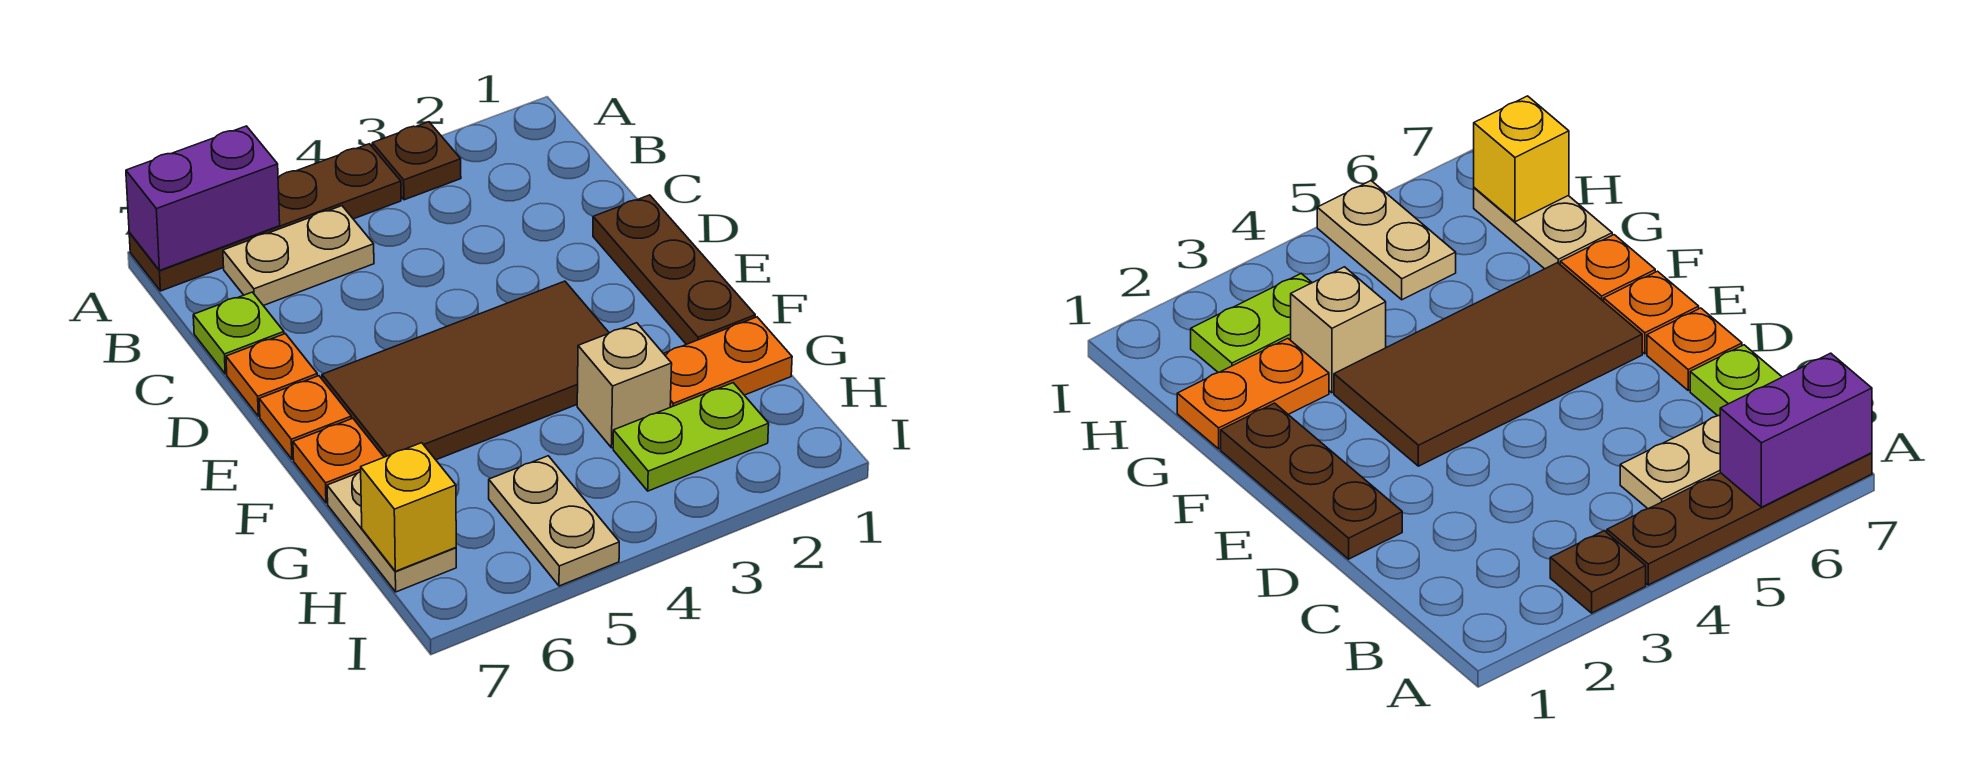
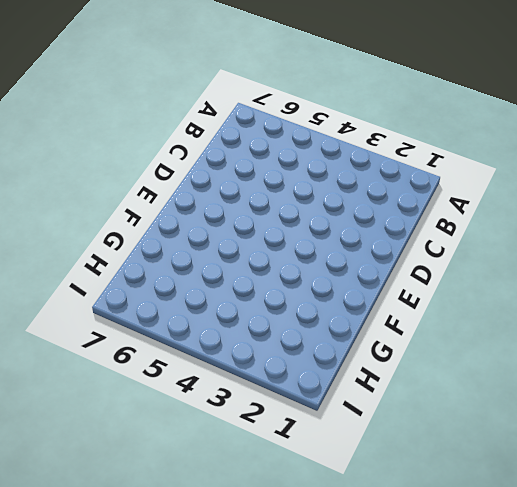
none -> brown plate A3 level 1
none -> brown plate A4:A7 level 1
none -> tan plate B5:B6 level 1

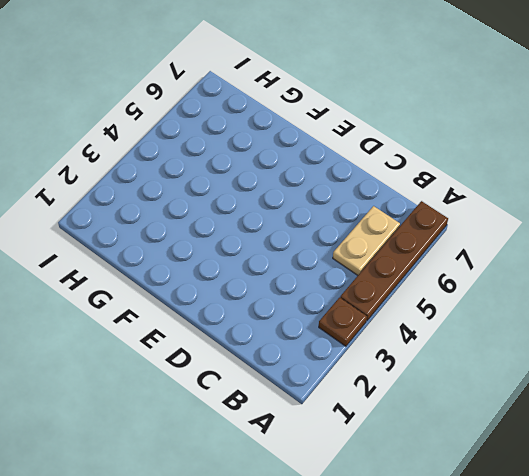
none -> lime plate C7 level 1
none -> brown plate D1:F1 level 1
none -> orange plate D7 level 1

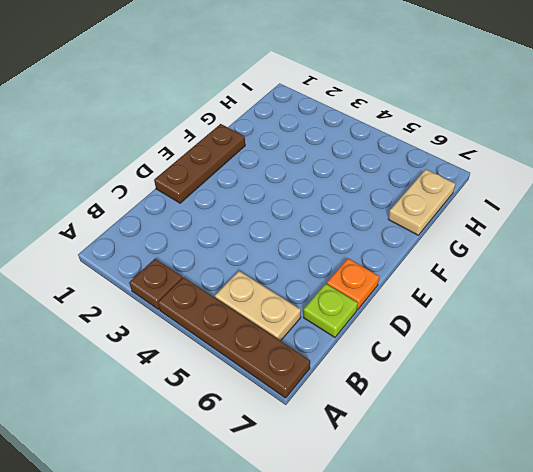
none -> brown tile E3:F6 level 1
none -> orange plate E7 level 1
none -> orange plate F7 level 1

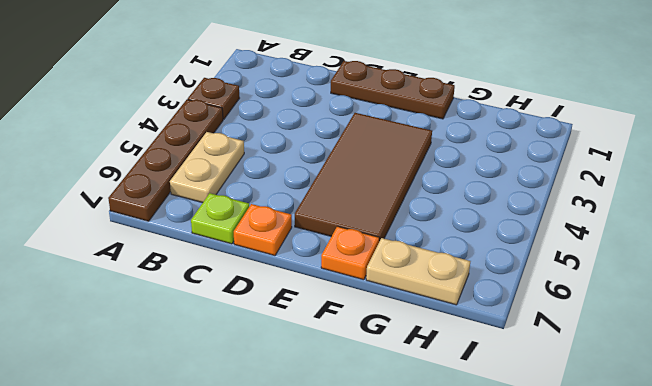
none -> orange plate E7 level 1
none -> orange plate G1:G2 level 1
none -> tan brick G3 level 1

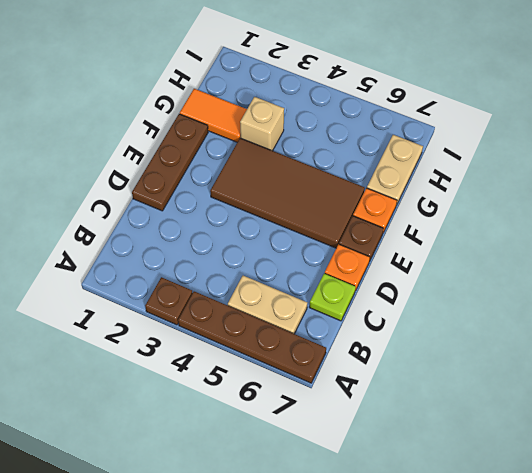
brown plate E7 level 1 -> orange plate E7 level 1
orange tile G1:G2 level 1 -> orange plate G1:G2 level 1
none -> lime plate H2:H3 level 1
none -> tan plate H5:I5 level 1
none -> purple brick A6:A7 level 2

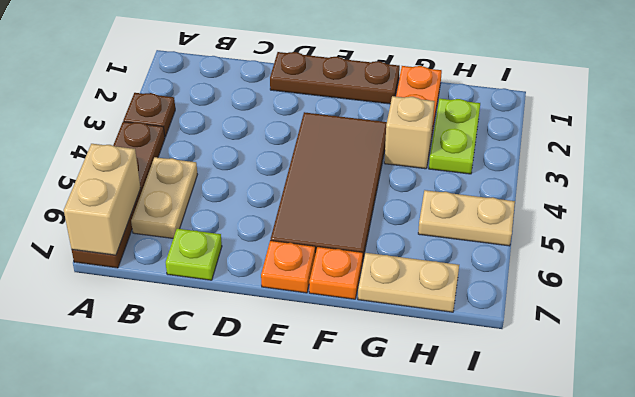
tan brick A6:A7 level 2 -> purple brick A6:A7 level 2
none -> orange plate D7 level 1
none -> yellow brick H7 level 2

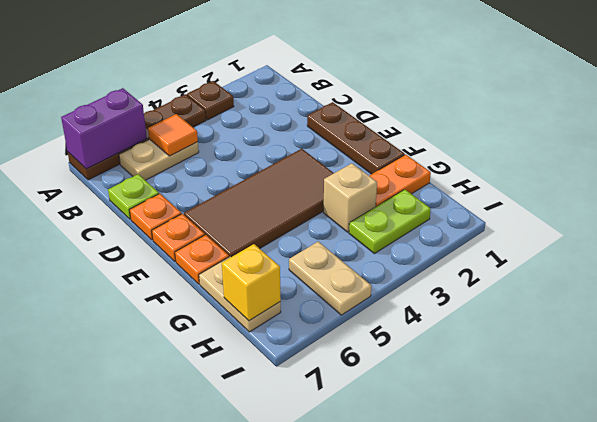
orange tile B5 level 2 -> none

